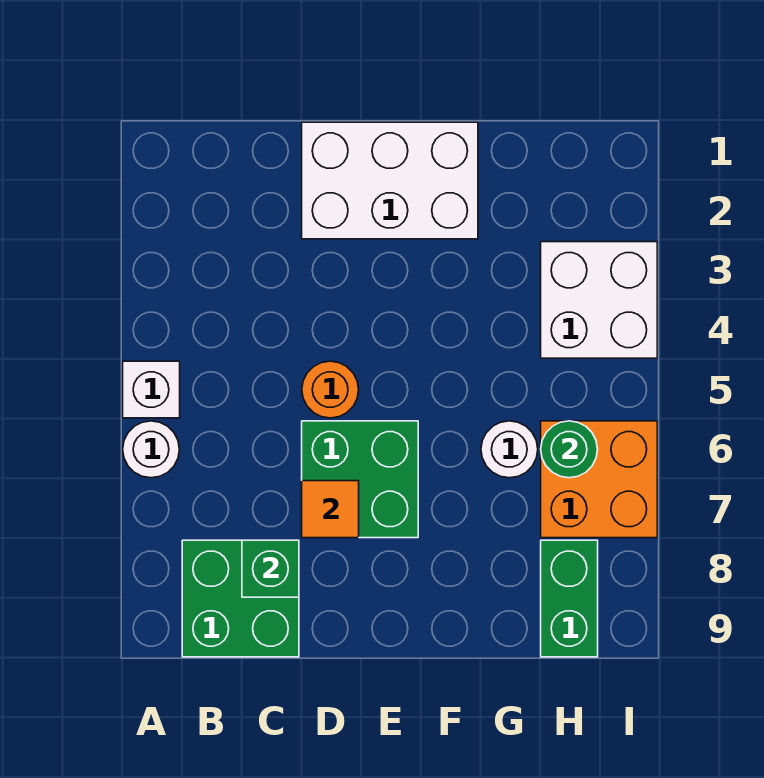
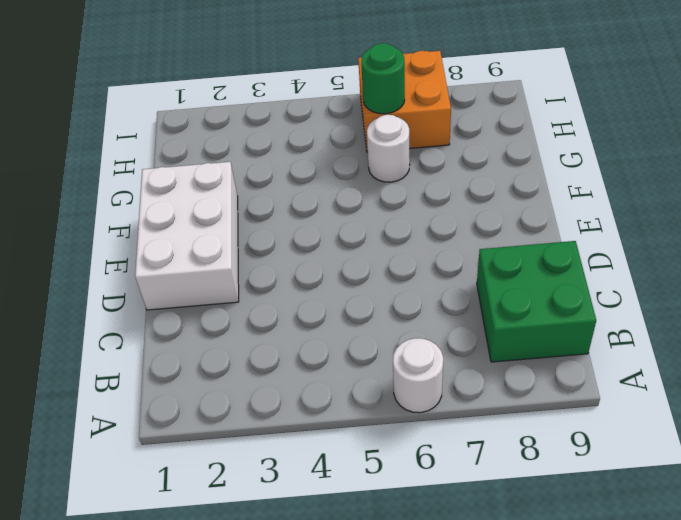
none -> white brick A5 level 1
none -> orange round brick D5 level 1
none -> green brick D6:E7 level 1

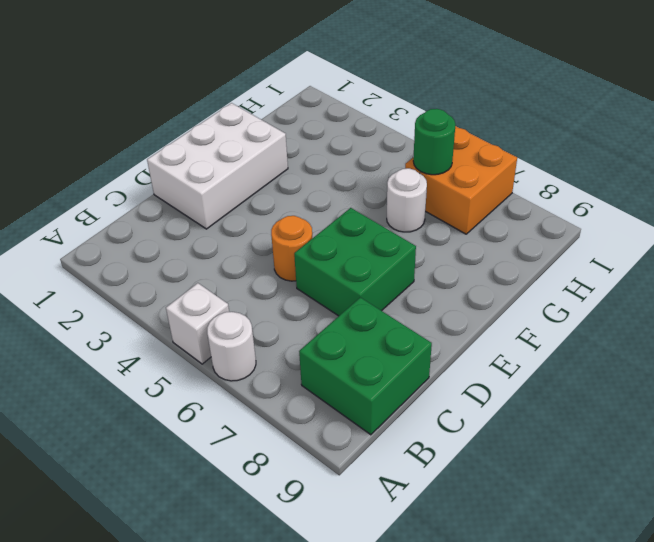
none -> white brick H3:I4 level 1
none -> green brick H8:H9 level 1
none -> green brick C8 level 2

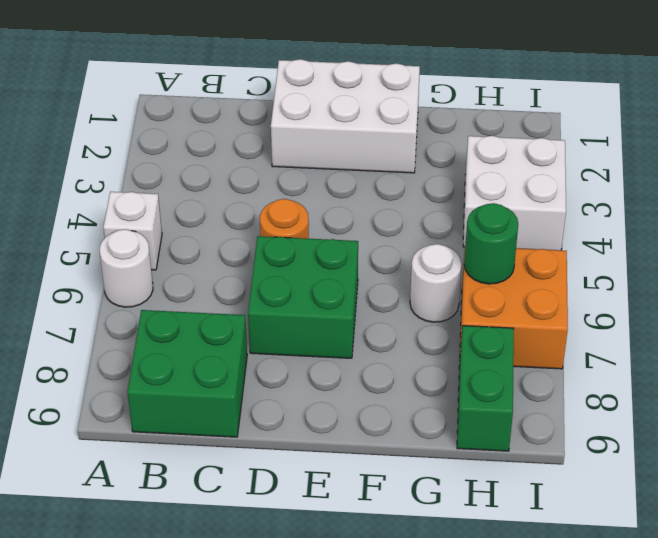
none -> green brick C8 level 2
none -> orange tile D7 level 2

